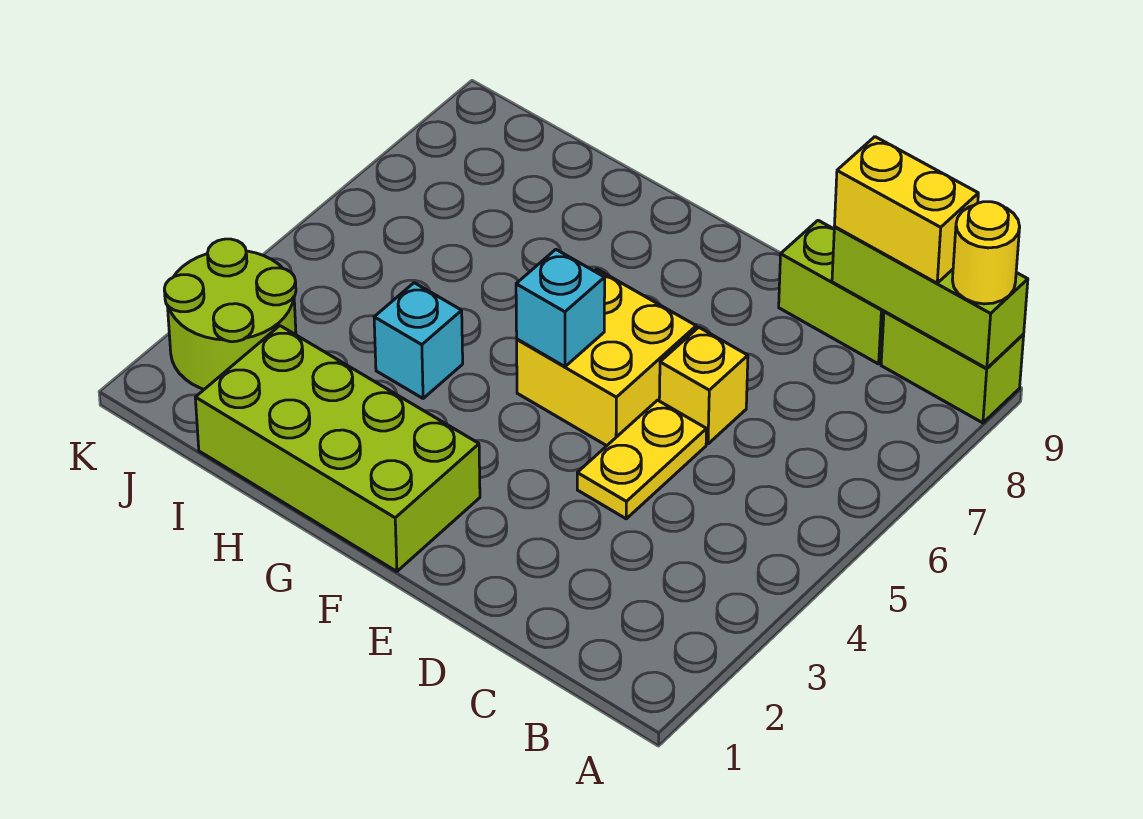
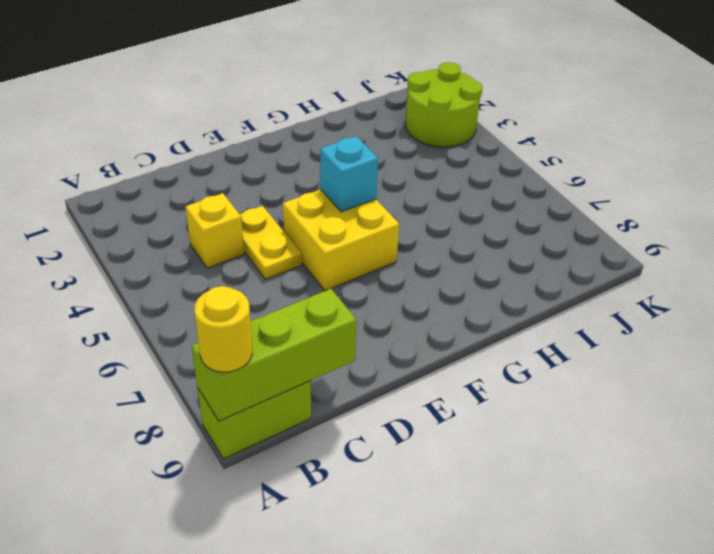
yellow brick C4 level 1 -> yellow brick D6 level 1
none -> lime brick C9:D9 level 1
none -> lime brick F1:I2 level 1
none -> cyan brick H4 level 1

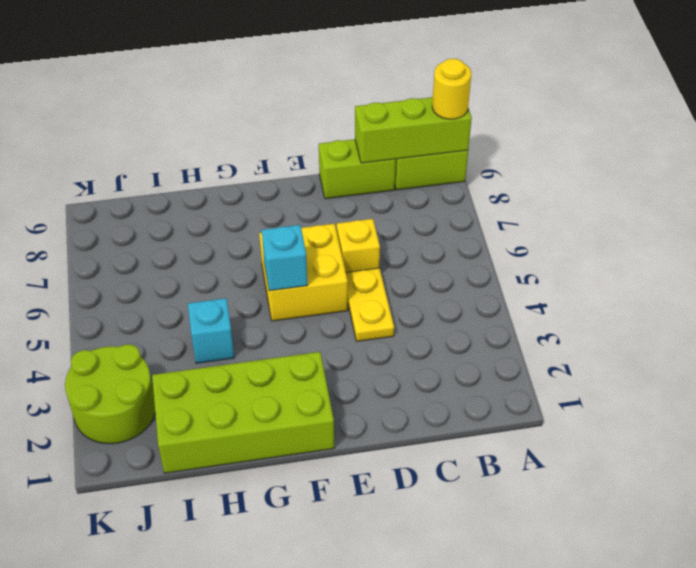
none -> yellow brick B9:C9 level 3

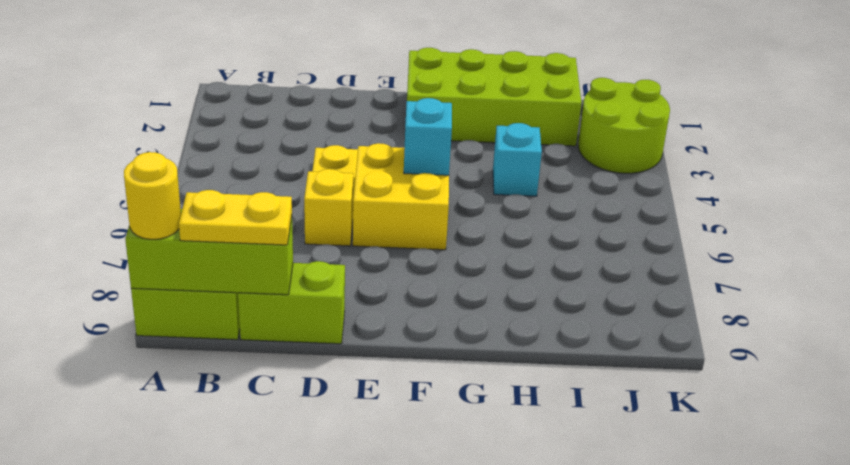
yellow plate B9:C9 level 3 -> yellow brick B9:C9 level 3

